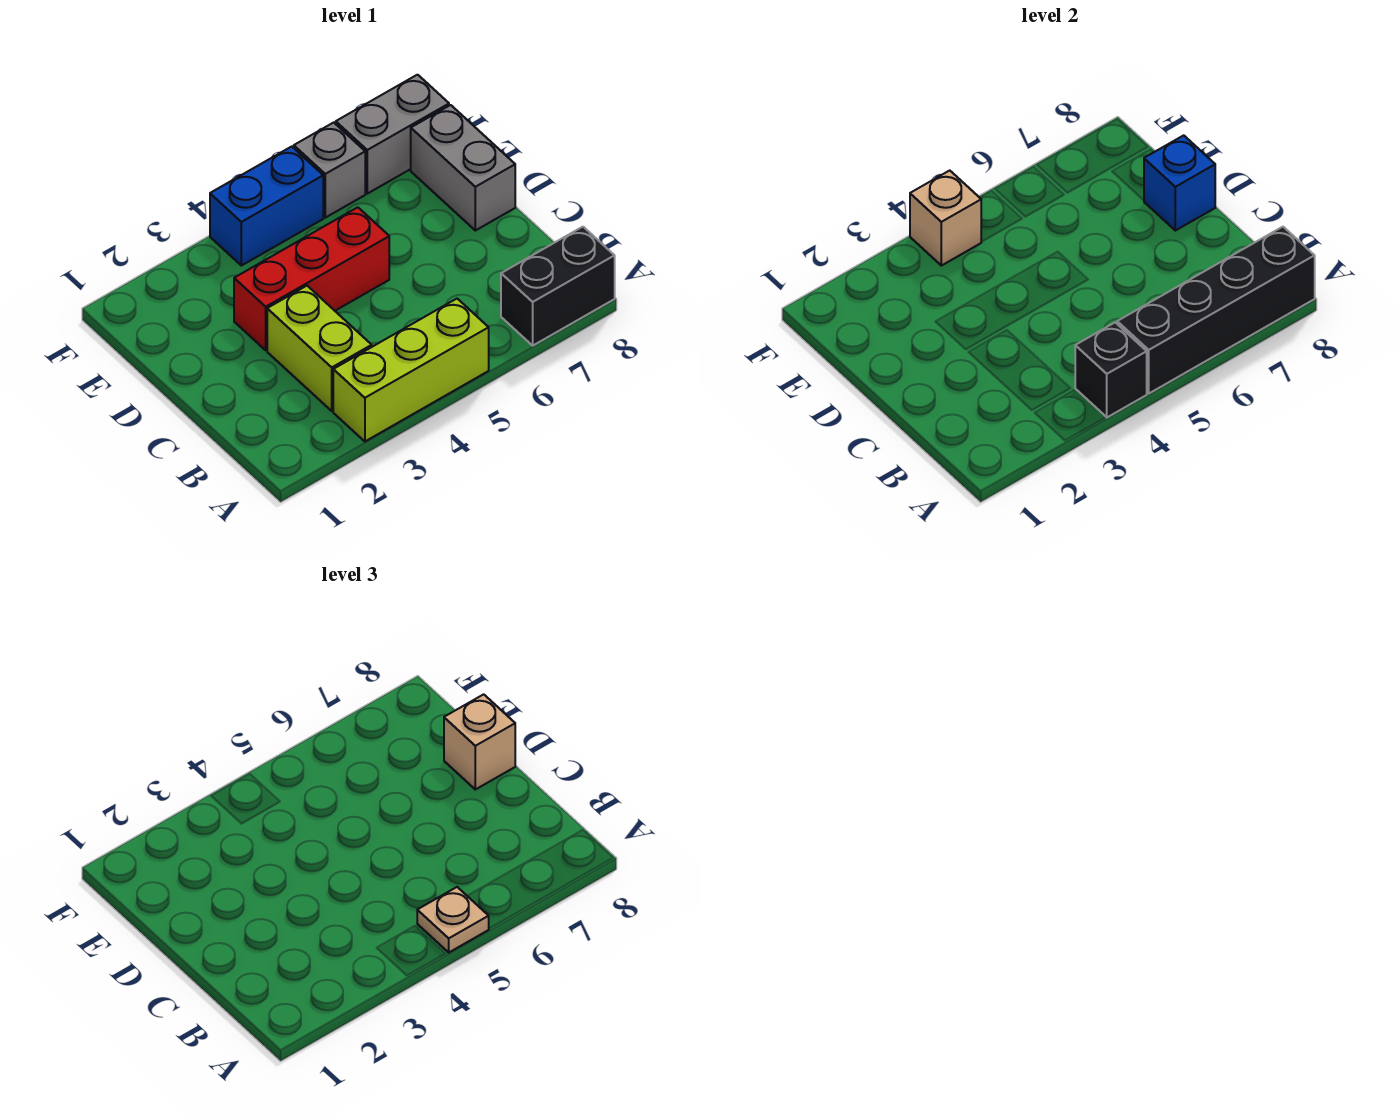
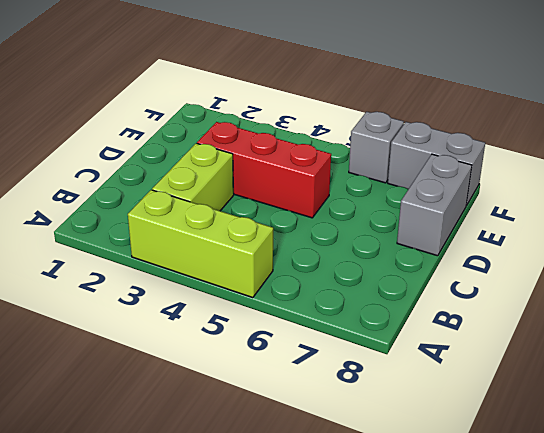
none -> black brick A7:A8 level 1
none -> blue brick F4:F5 level 1
none -> black brick A4 level 2

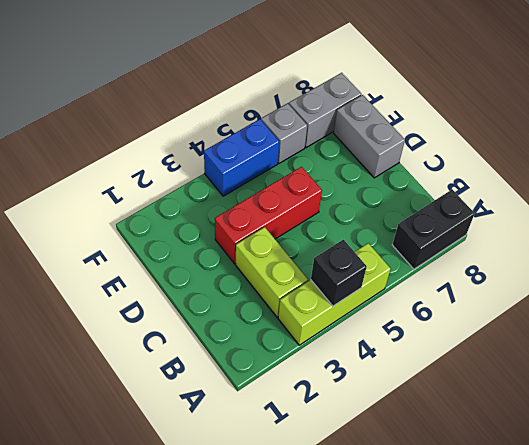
none -> black brick A5:A8 level 2
none -> blue brick D8 level 2
none -> tan brick F4 level 2

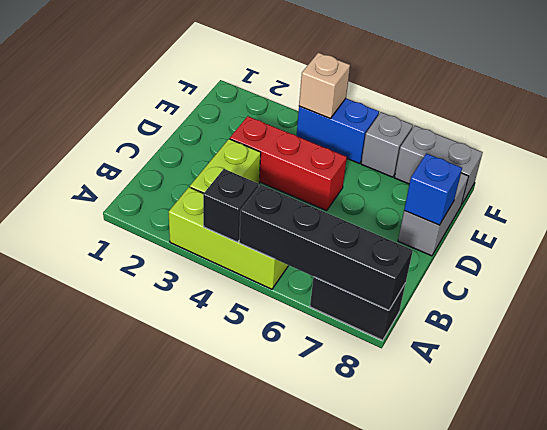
none -> tan plate A5 level 3
none -> tan brick D8 level 3

